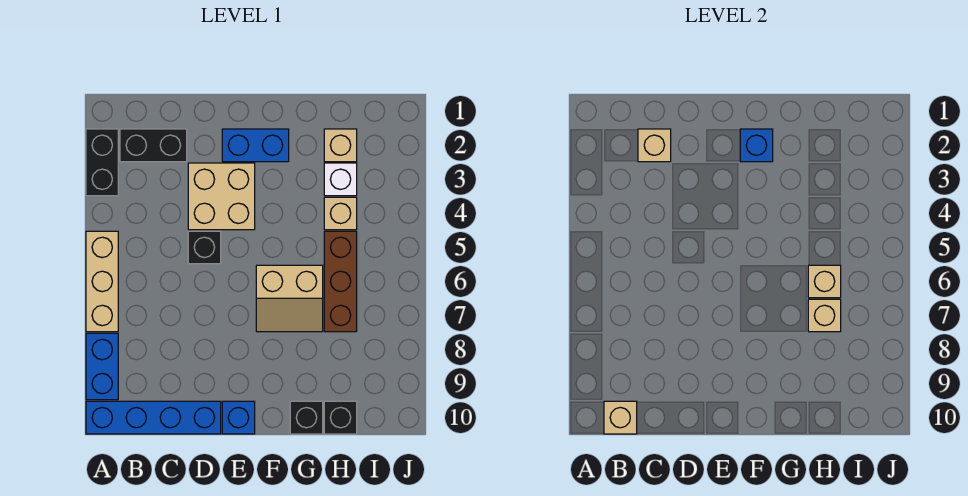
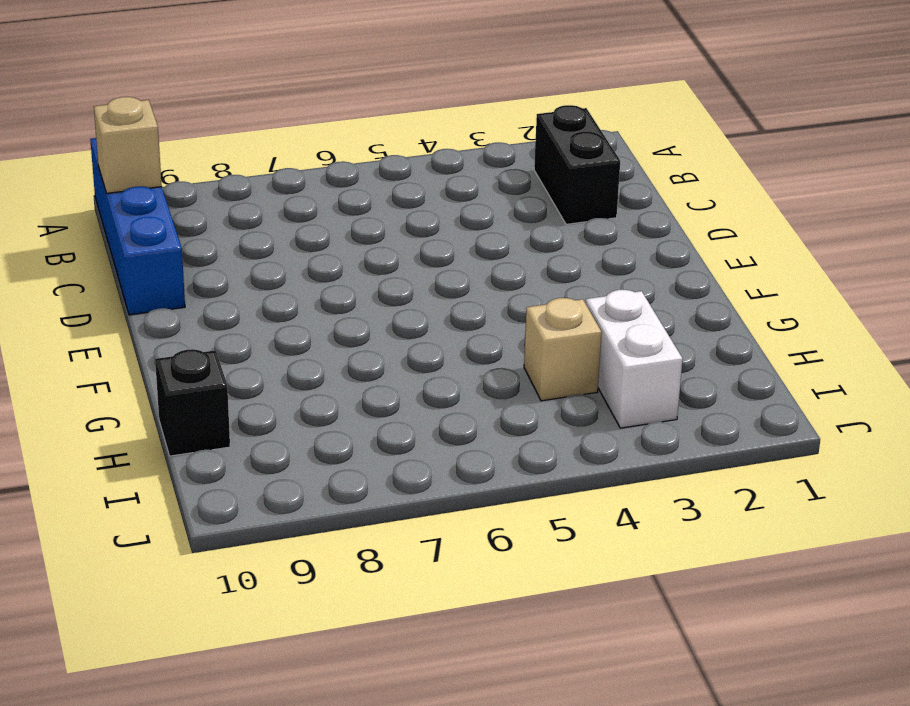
white brick H3:I3 level 1 -> white brick H3 level 1
none -> black brick A2:A3 level 1
none -> tan brick A5:A7 level 1
none -> blue brick A8:A9 level 1

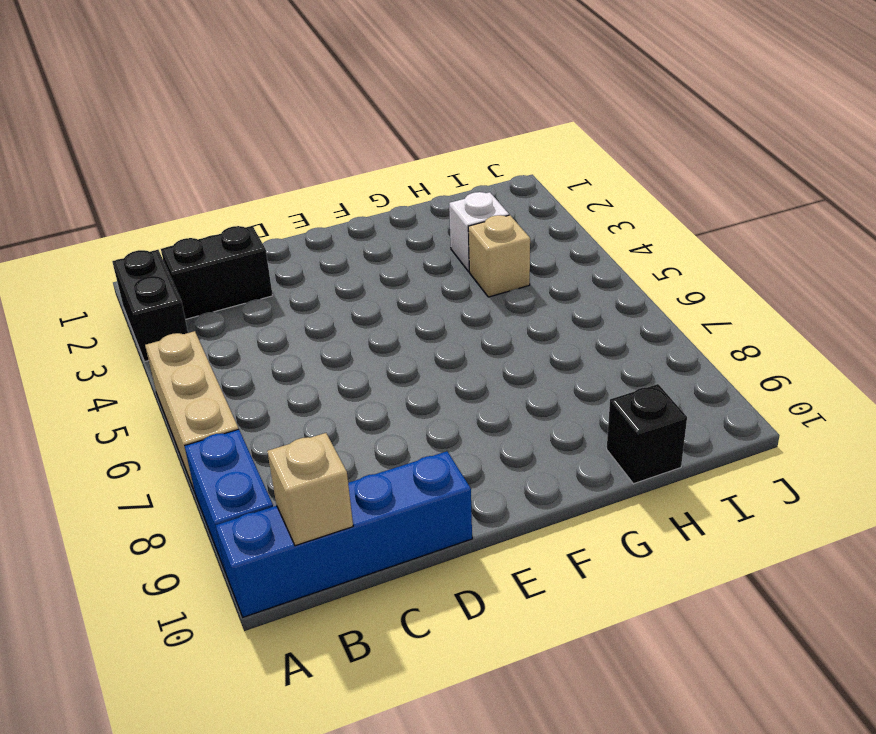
none -> tan brick D3:E4 level 1
none -> black brick D5 level 1
none -> blue brick E2:F2 level 1

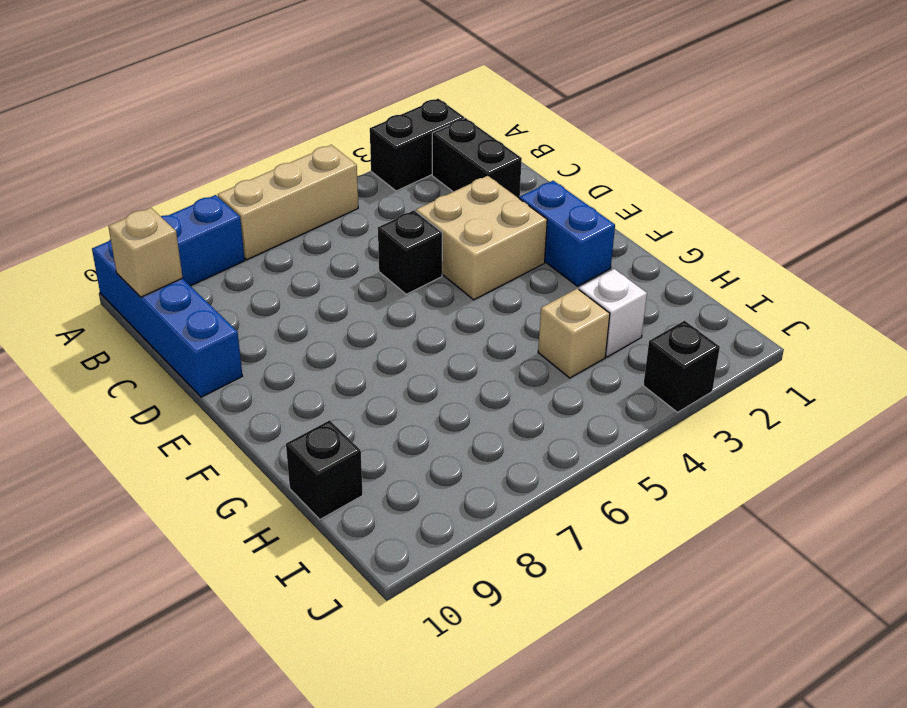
black brick J3 level 1 -> black brick G10 level 1
none -> blue brick E10 level 1
none -> tan slope F6:G7 level 1 top 6
none -> tan brick H2 level 1

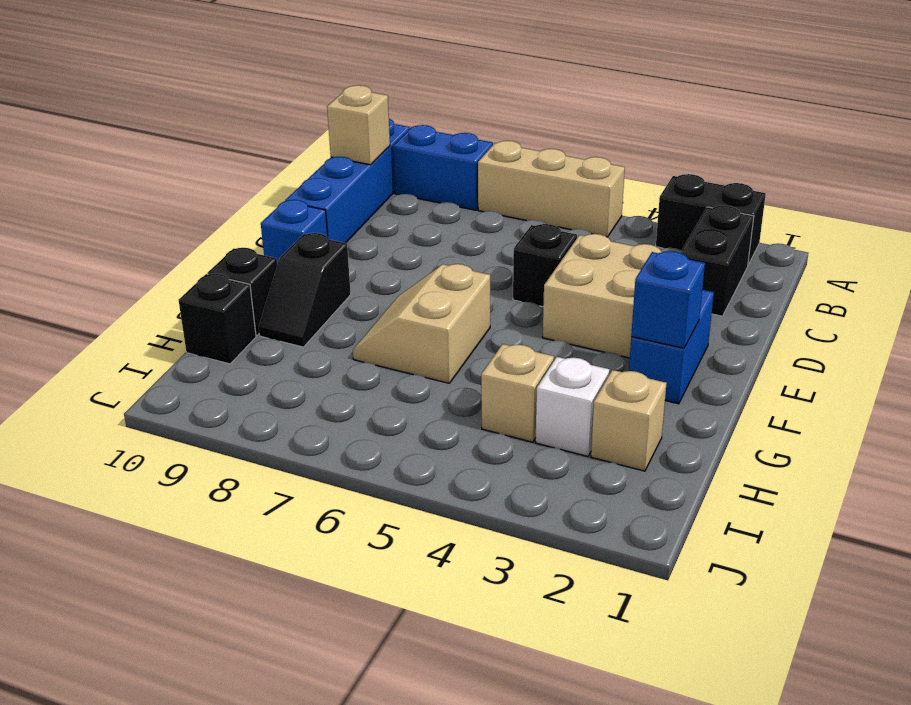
black slope F9:G9 level 1 top F -> none
none -> brown brick H5:H7 level 1
none -> tan brick C2 level 2
none -> tan brick H6 level 2

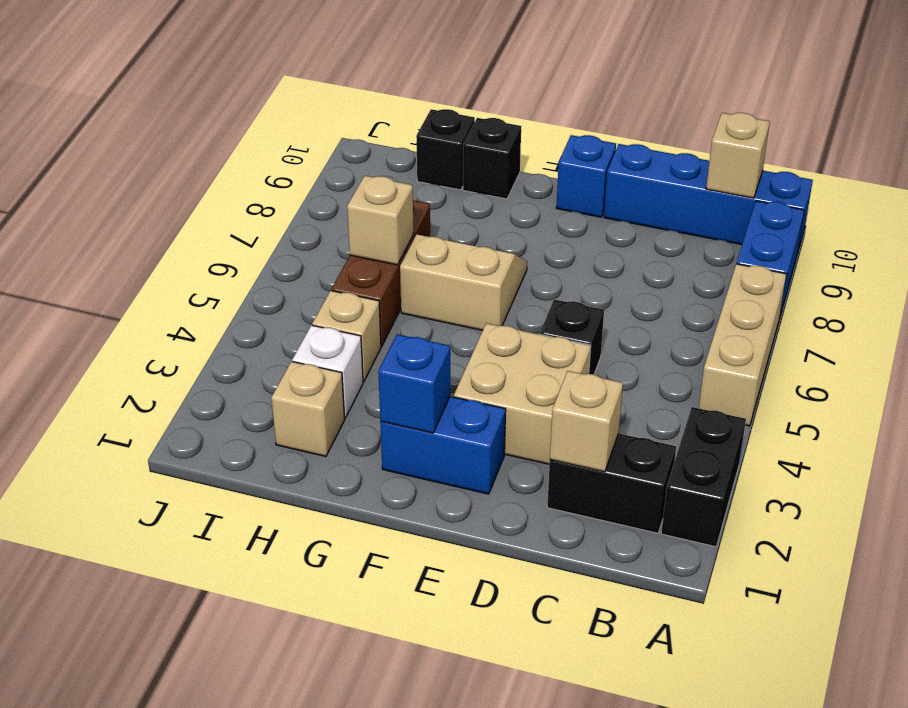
none -> tan brick H7 level 2

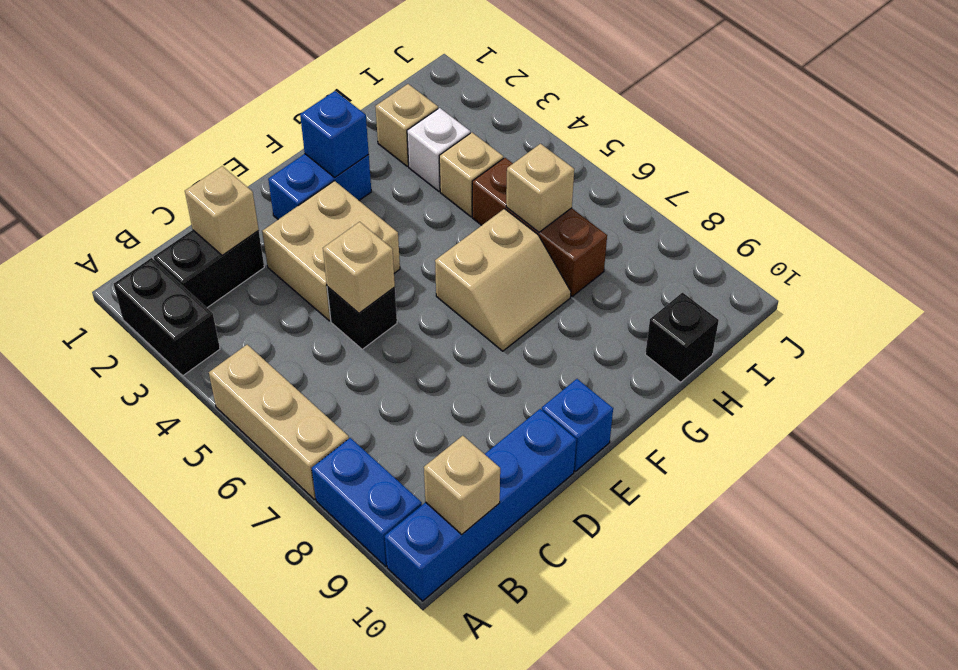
tan brick D5 level 2 -> tan brick H7 level 2
none -> black brick G10 level 1

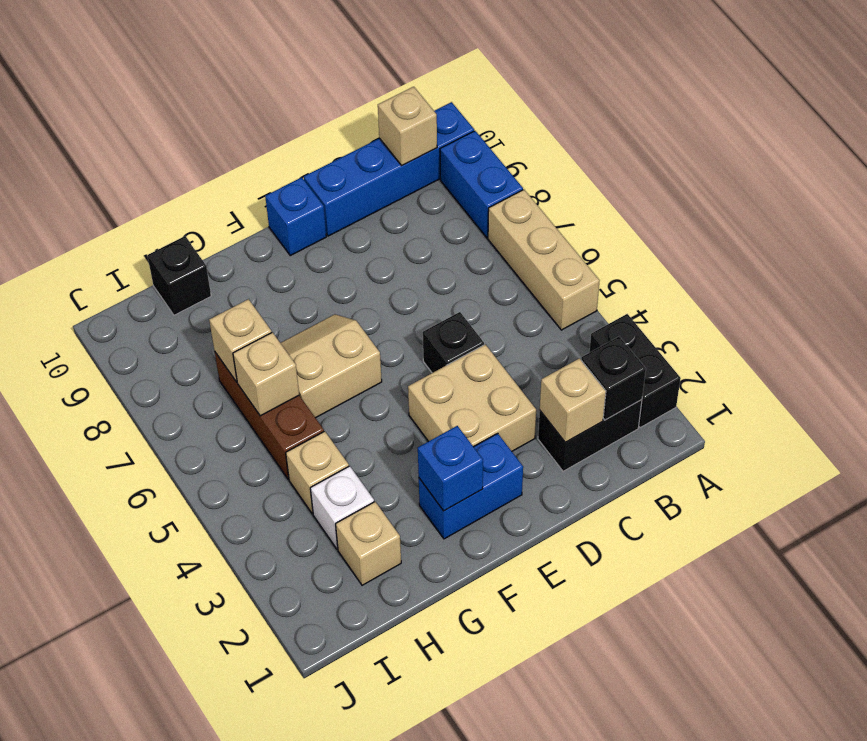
black brick B2 level 2 -> black brick G10 level 1

